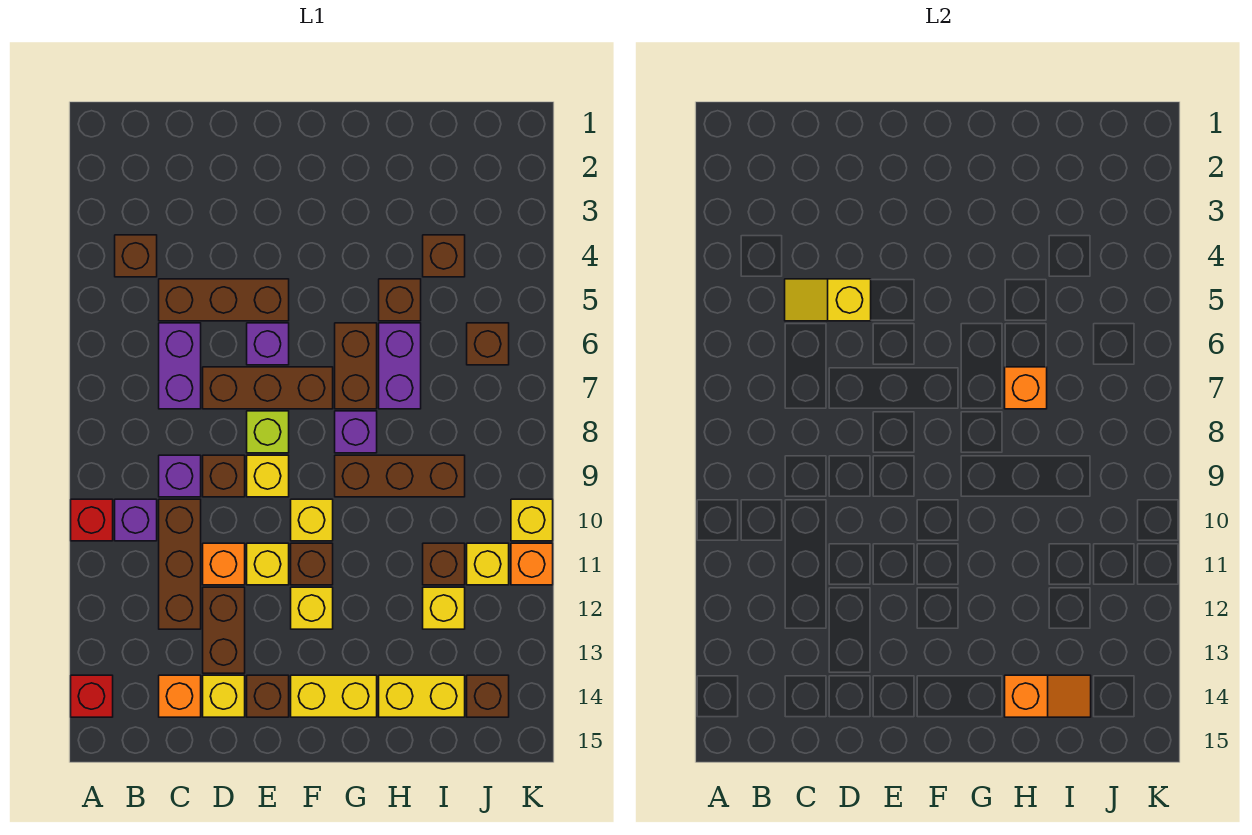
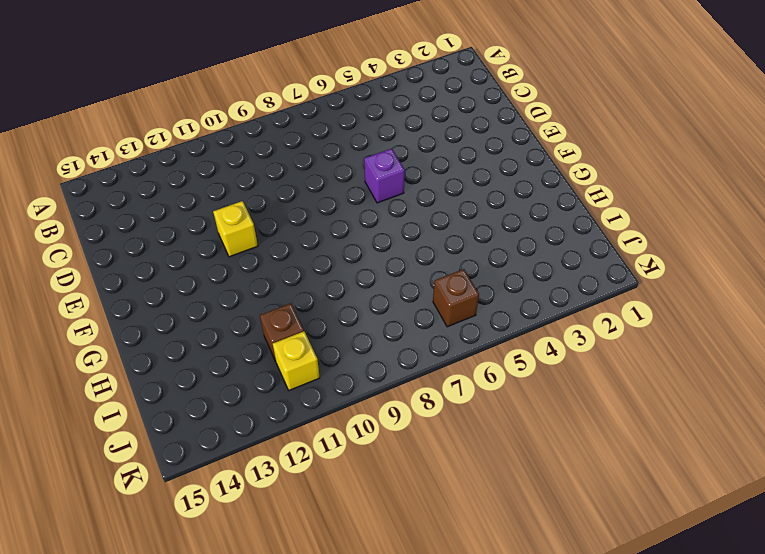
none -> red brick A10 level 1
none -> red brick A14 level 1
none -> brown brick B4 level 1
none -> purple brick B10 level 1

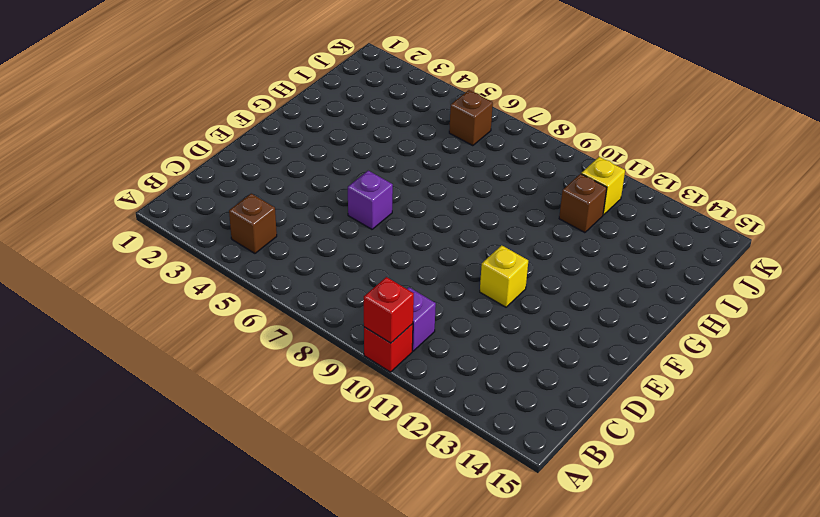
red brick A10 level 2 -> red brick A14 level 1
none -> brown brick C5:E5 level 1
none -> purple brick C6:C7 level 1
none -> purple brick C9 level 1
none -> brown brick C10:C12 level 1

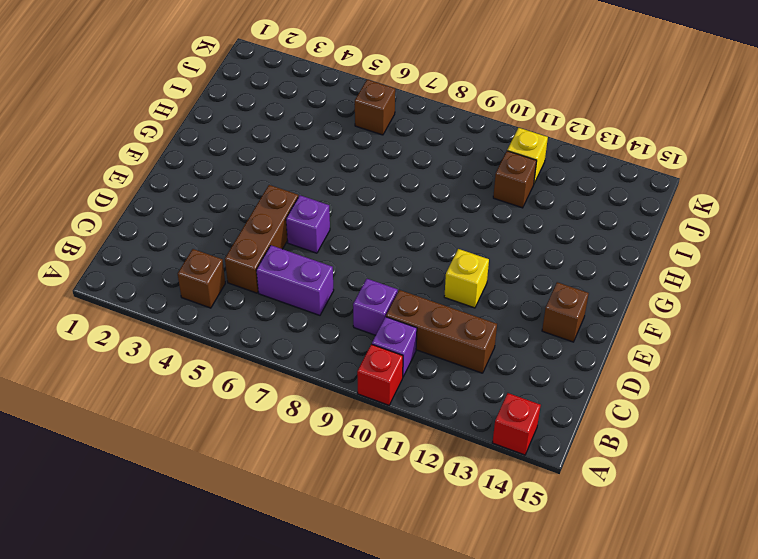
none -> orange brick C14 level 1
none -> brown brick D7:F7 level 1
none -> brown brick D9 level 1
none -> orange brick D11 level 1

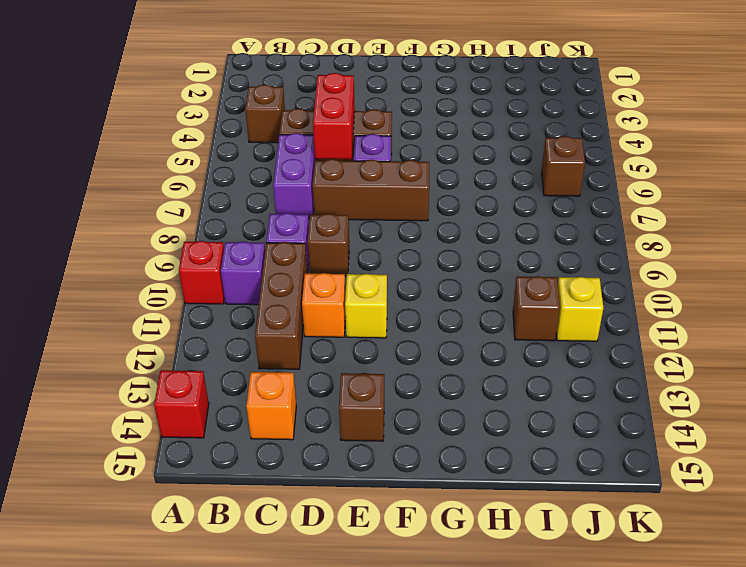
red brick D5:D6 level 2 -> yellow slope C5:D5 level 2 top D
none -> brown brick D12:D13 level 1
none -> yellow brick D14 level 1
none -> lime brick E8 level 1
none -> yellow brick E9 level 1

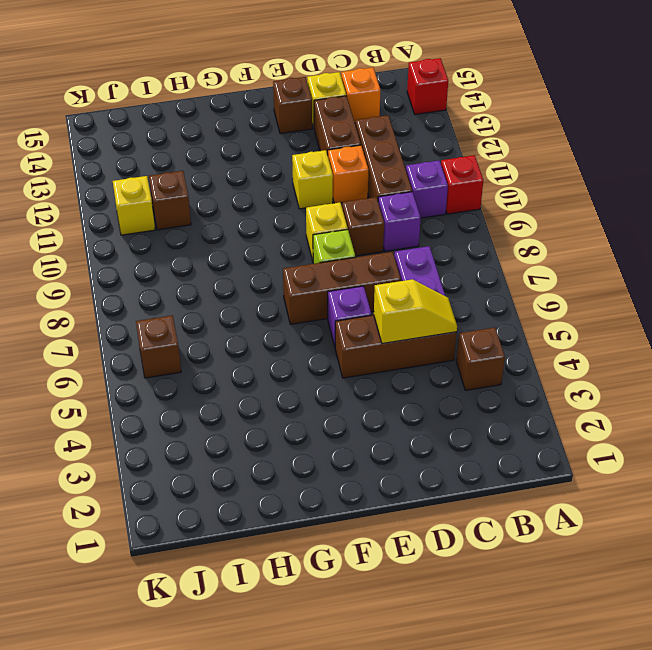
none -> yellow brick F10 level 1
none -> brown brick F11 level 1
none -> yellow brick F12 level 1
none -> yellow brick F14:G14 level 1

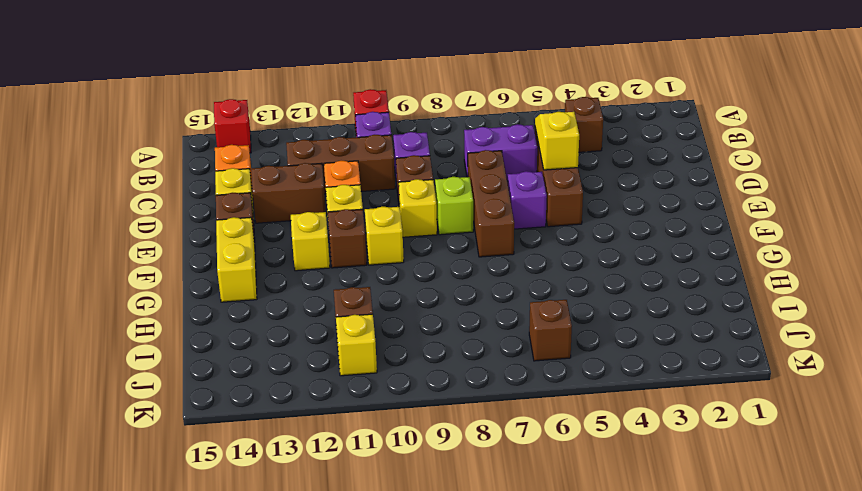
none -> brown brick G6:G7 level 1
none -> purple brick G8 level 1
none -> brown brick G9:I9 level 1
none -> brown brick H5 level 1

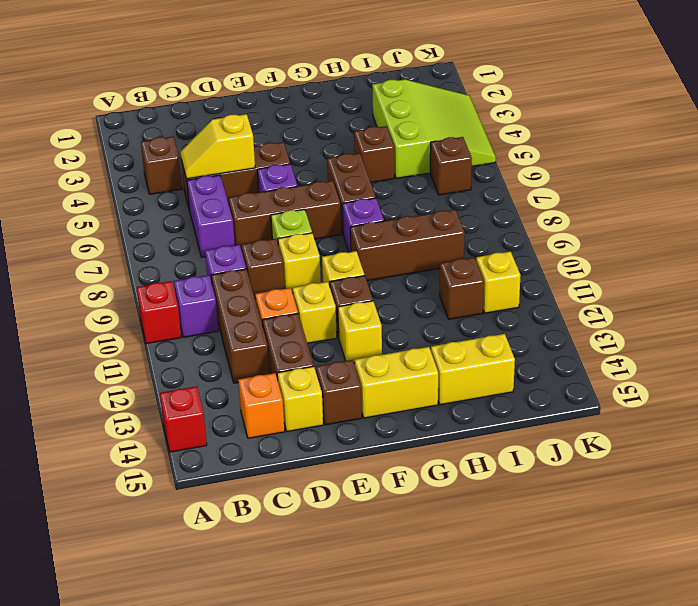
lime slope I3:K5 level 1 top I -> brown brick I4 level 1
none -> purple brick H6:H7 level 1
none -> yellow brick I12 level 1
none -> brown brick J14 level 1
none -> yellow brick K10 level 1

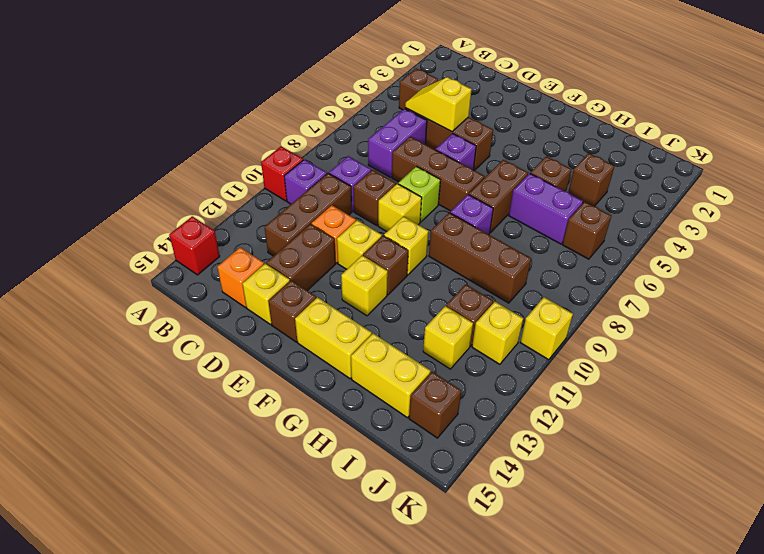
purple brick H6:I6 level 1 -> purple brick H6:H7 level 1
none -> orange brick K11 level 1
none -> orange brick H7 level 2
none -> orange slope H14:I14 level 2 top H

